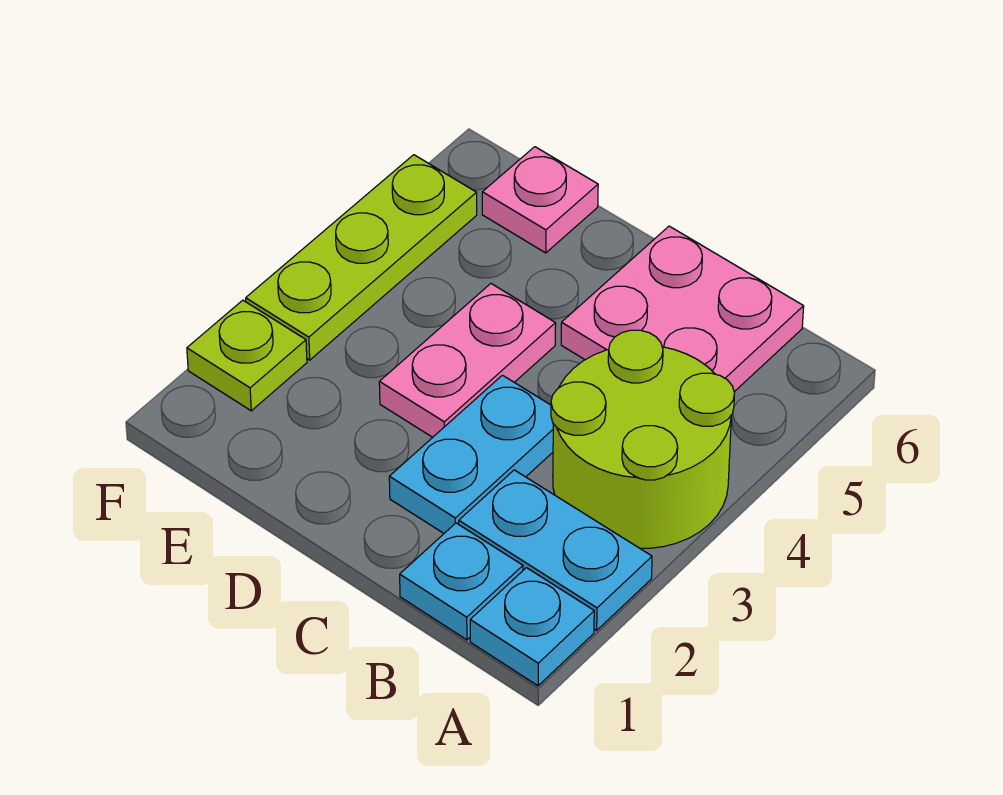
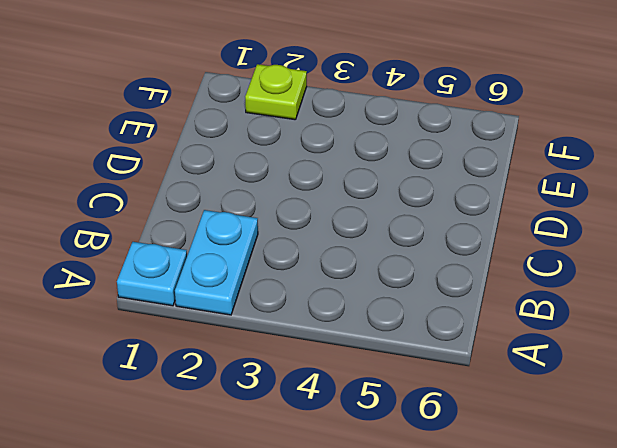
none -> lime round brick A3:B4 level 1
none -> cyan plate B1 level 1

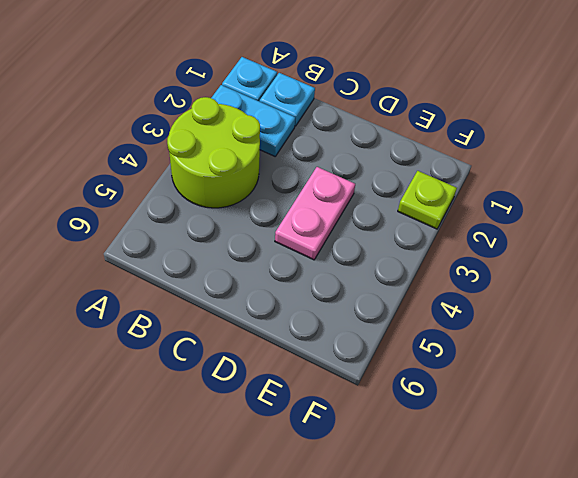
none -> pink plate B5:C6 level 1
none -> cyan plate C2:C3 level 1

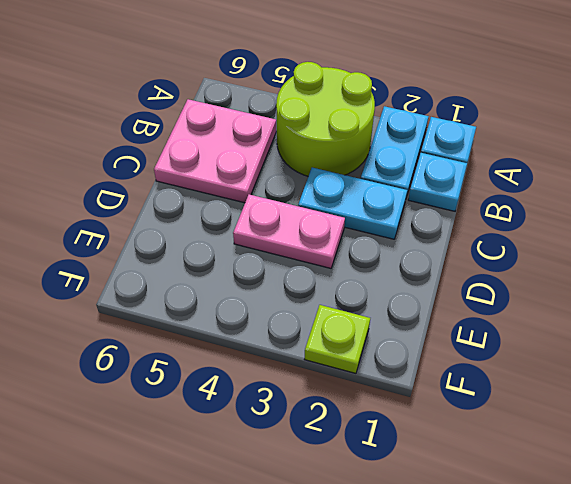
none -> pink plate E6 level 1
none -> lime plate F3:F5 level 1

